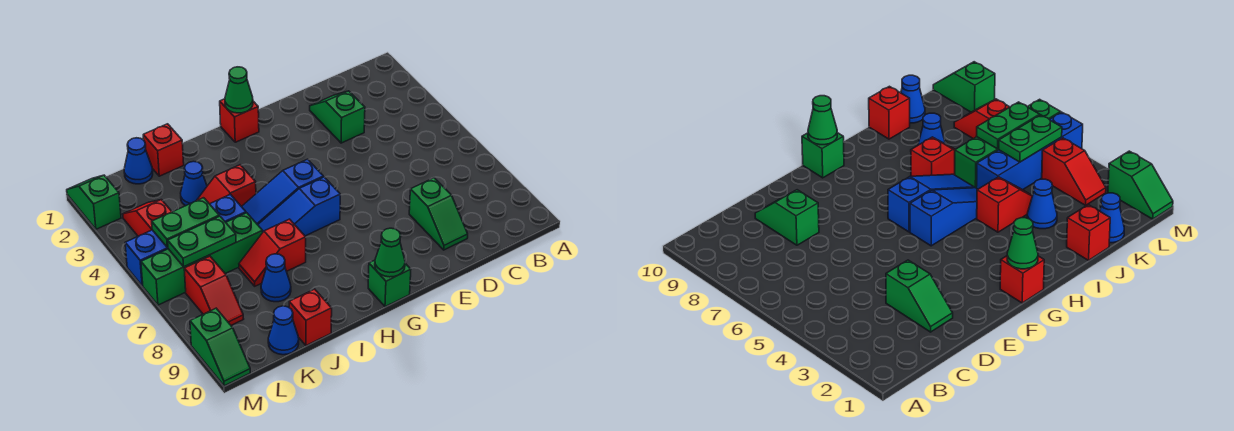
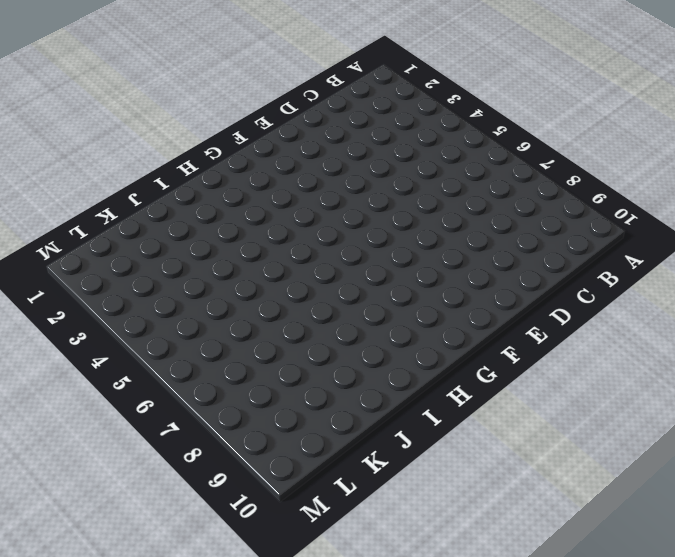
none -> green slope D2:D3 level 1 top 3
none -> green slope D8:D9 level 1 top 8
none -> red brick G1 level 1

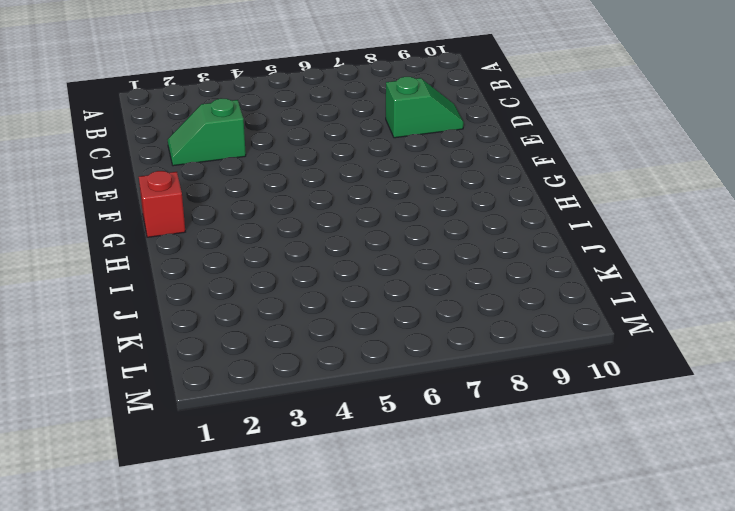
none -> blue slope G5:I5 level 1 top G
none -> blue slope G6:I6 level 1 top G
none -> green brick G10 level 1

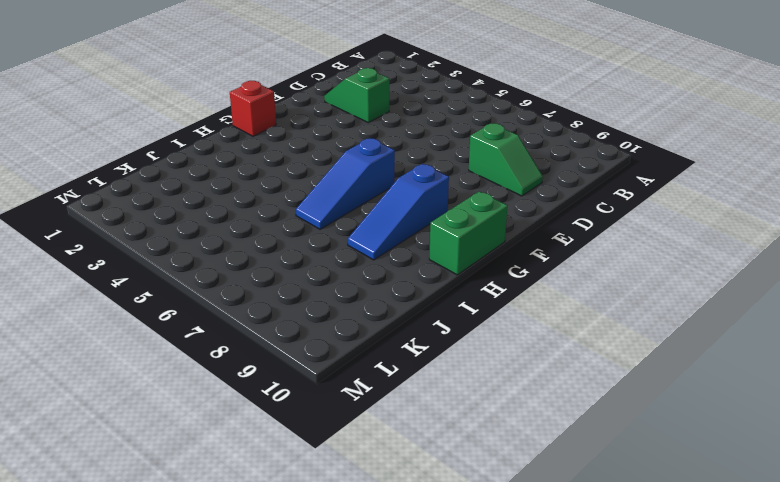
blue slope G8:I8 level 1 top G -> blue slope G5:I5 level 1 top G
green brick G10:H10 level 1 -> green brick G10 level 1
none -> red slope I4:J4 level 1 top I
none -> red slope I7:J7 level 1 top I
none -> red brick J1 level 1

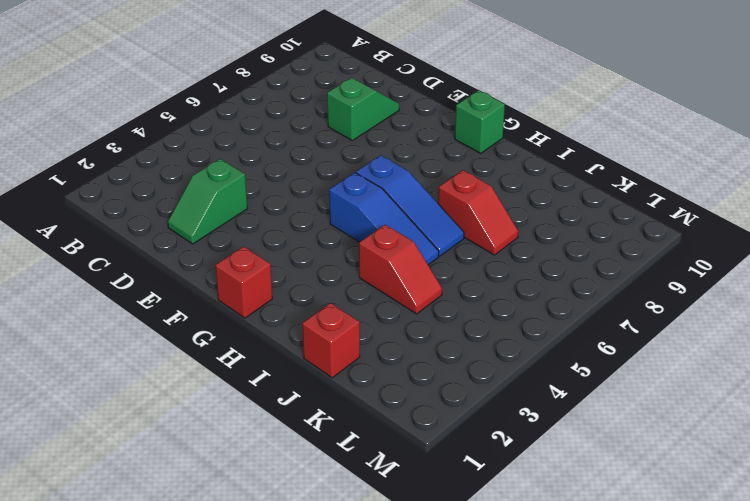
none -> blue cone J3 level 1
none -> blue brick J5:M5 level 1
none -> green brick J6:M6 level 1

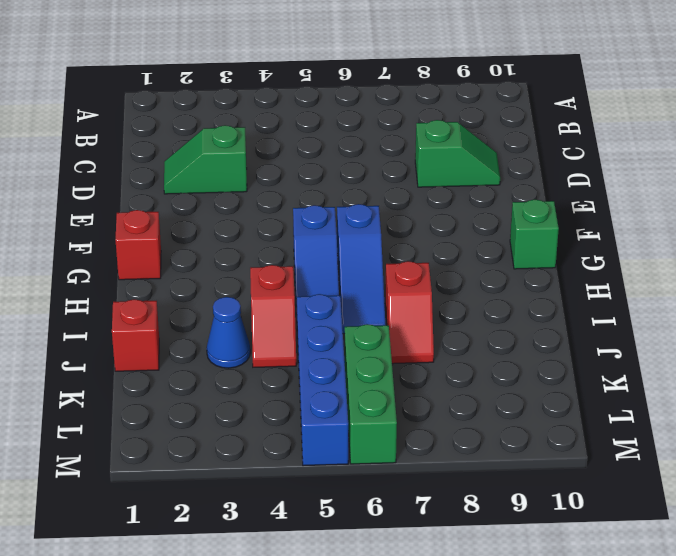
green brick K6:M6 level 1 -> green brick J6:M6 level 1
none -> blue cone J8 level 1
none -> red brick J10 level 1
none -> blue cone K1 level 1

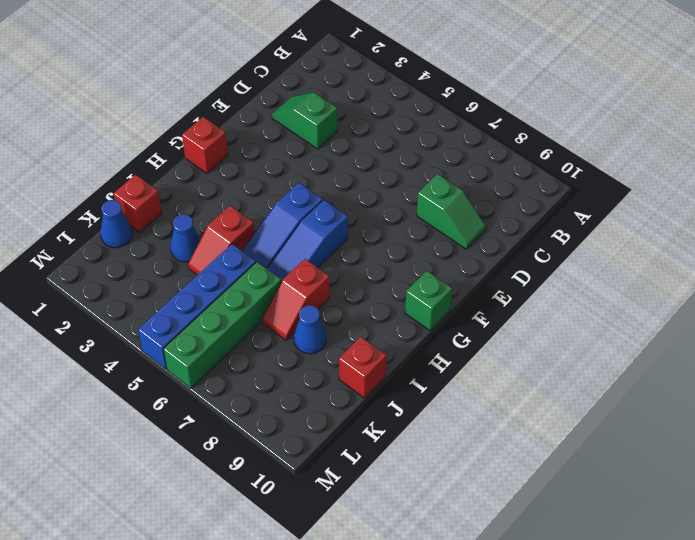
none -> blue cone K10 level 1
none -> red slope L3:L4 level 1 top 4
none -> red slope L7:L8 level 1 top 7

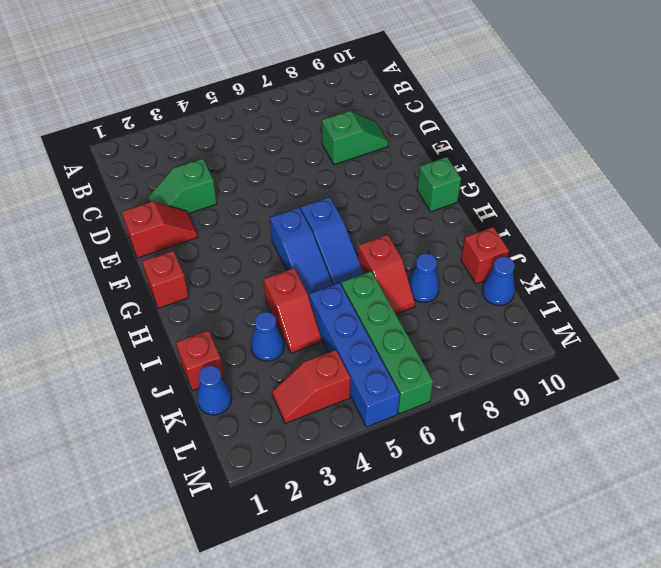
red slope E1:E2 level 1 top 1 -> red slope L7:L8 level 1 top 7
none -> green slope M1:M2 level 1 top 2
none -> green slope M9:M10 level 1 top 9
none -> green cone G1 level 2

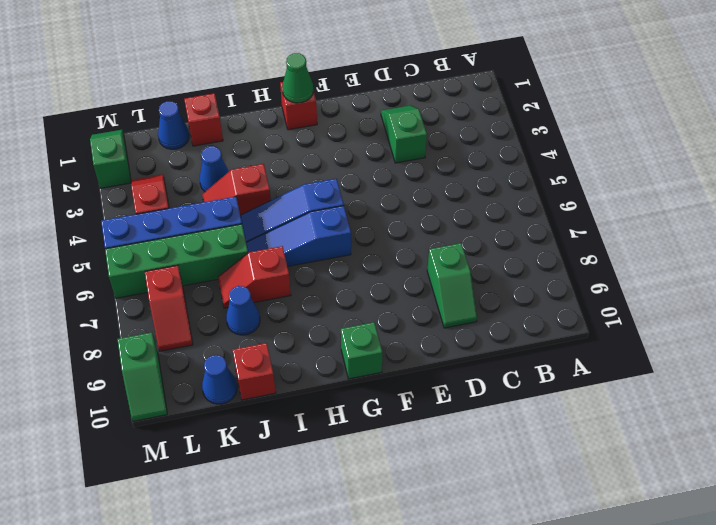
none -> green cone G10 level 2
none -> green plate K5:L5 level 2
none -> green plate K6:L6 level 2

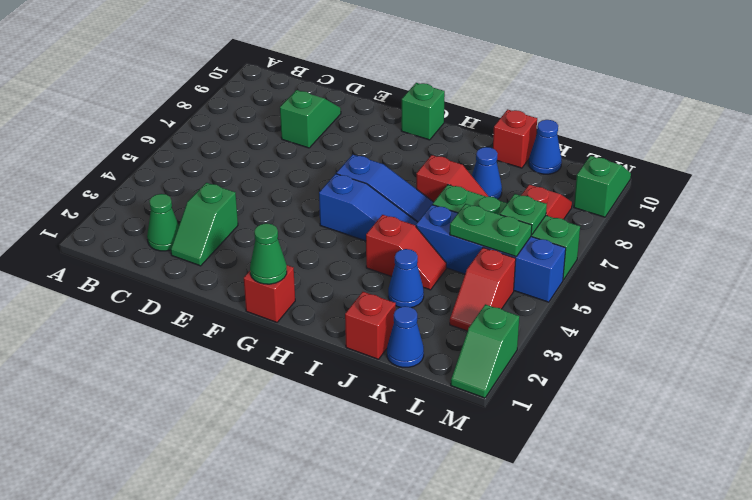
green cone C2 level 1 -> green cone G10 level 2
green plate L6 level 2 -> green plate K6:L6 level 2

